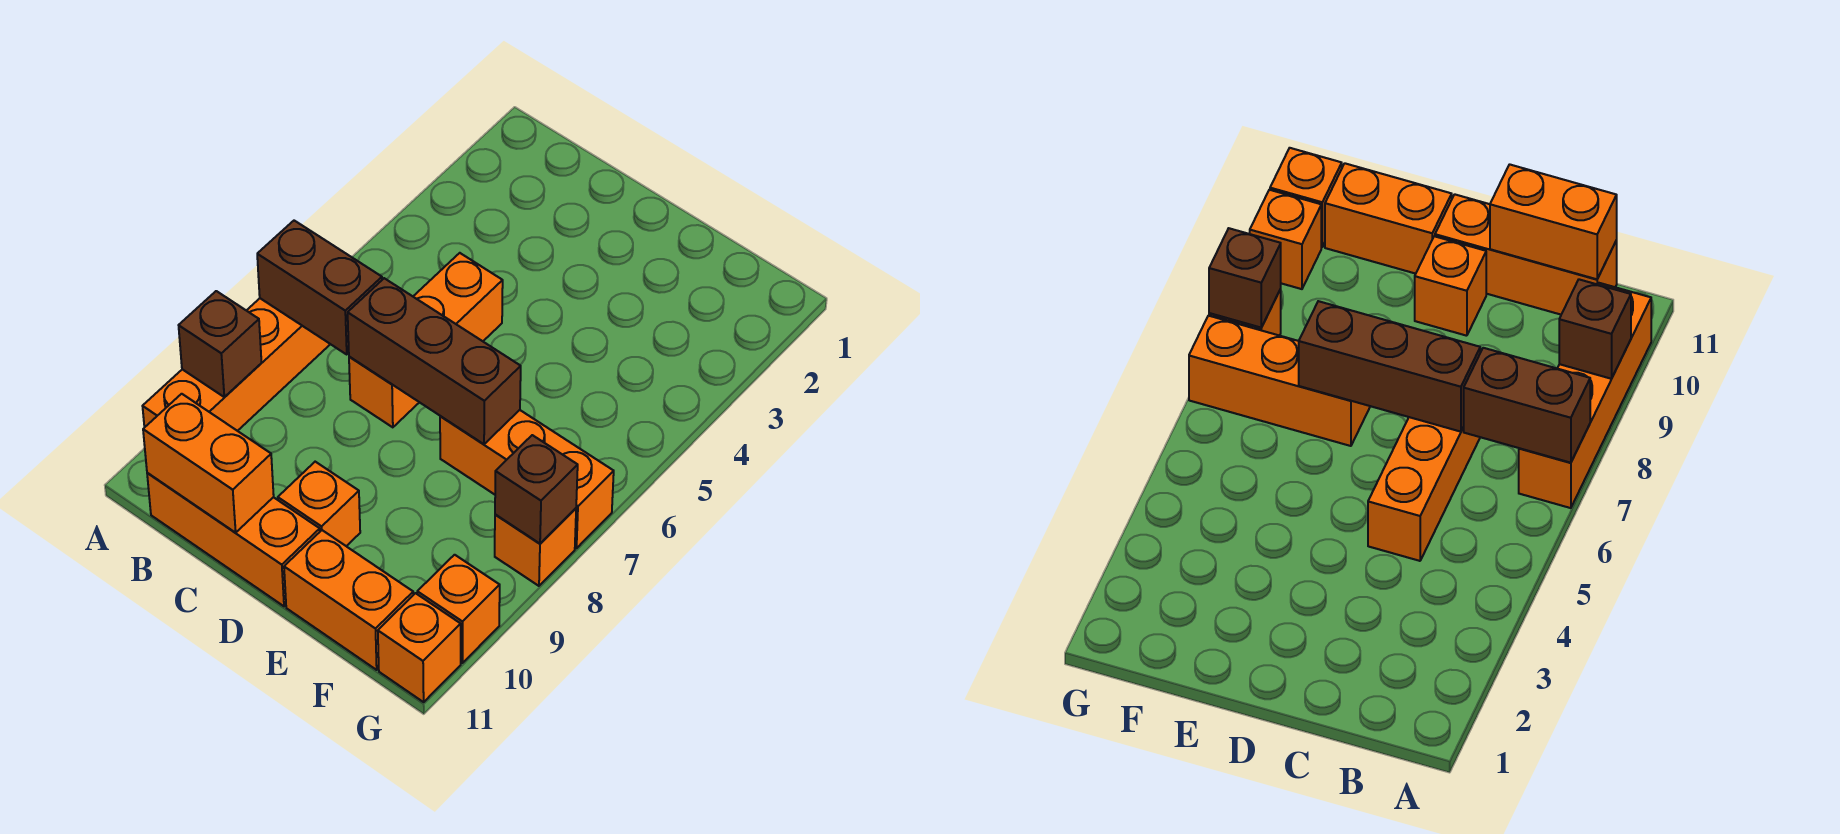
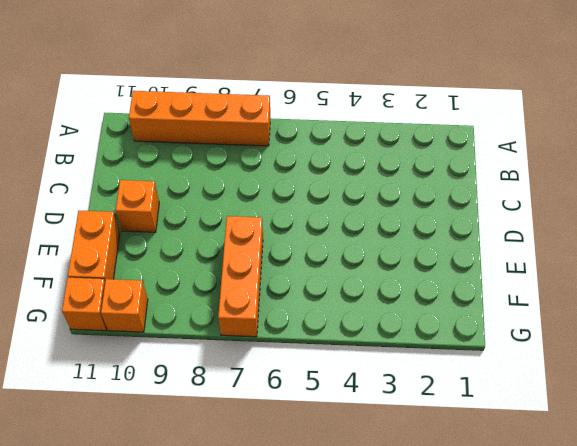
none -> orange brick B11:D11 level 1
none -> orange brick C5:C7 level 1
none -> orange brick G8 level 1

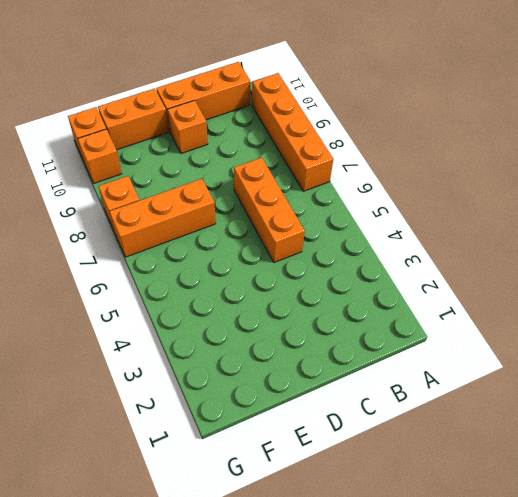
none -> brown brick A7:B7 level 2
none -> brown brick A9 level 2
none -> orange brick B11:C11 level 2

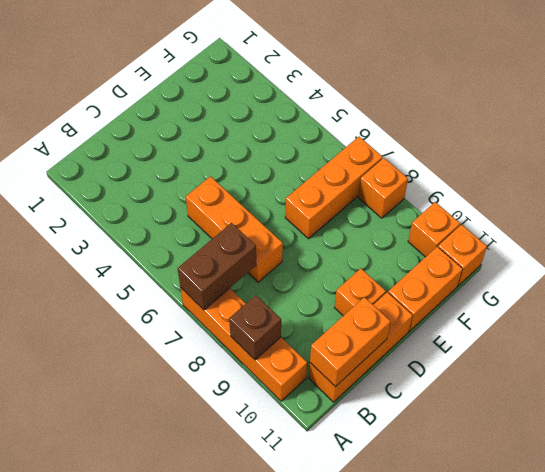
none -> brown brick C7:E7 level 2
none -> brown brick G8 level 2

